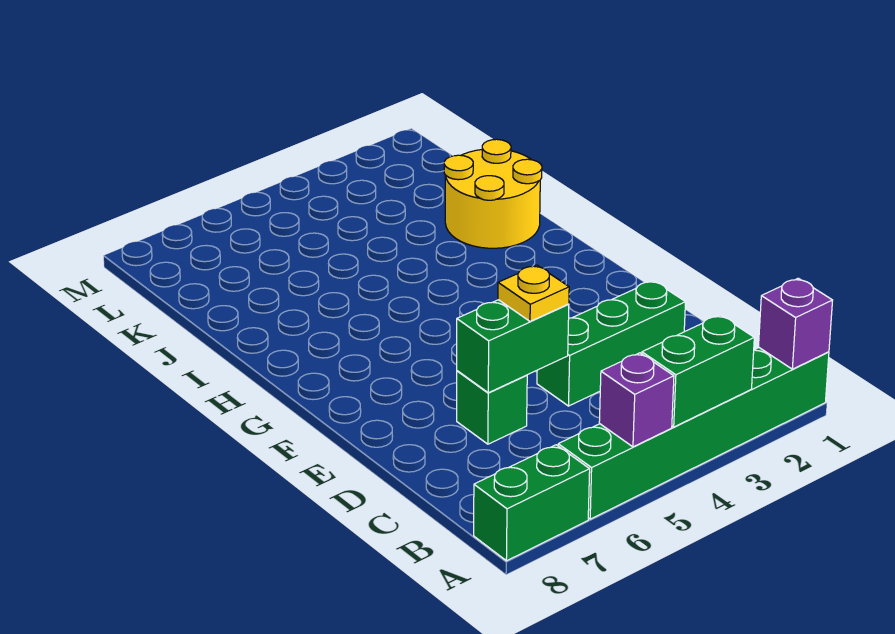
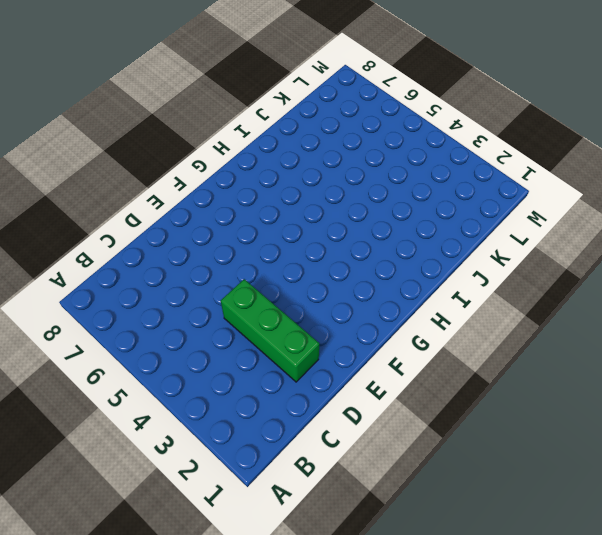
none -> green brick A1:A6 level 1
none -> green brick A7:A8 level 1

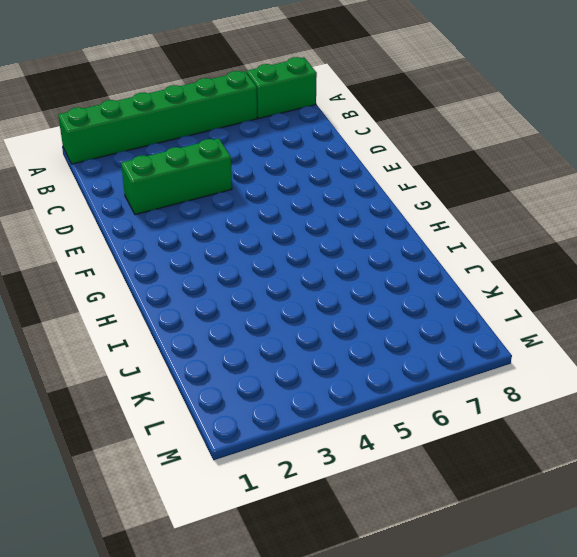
none -> green brick D6 level 1
none -> yellow round brick I1:J2 level 1

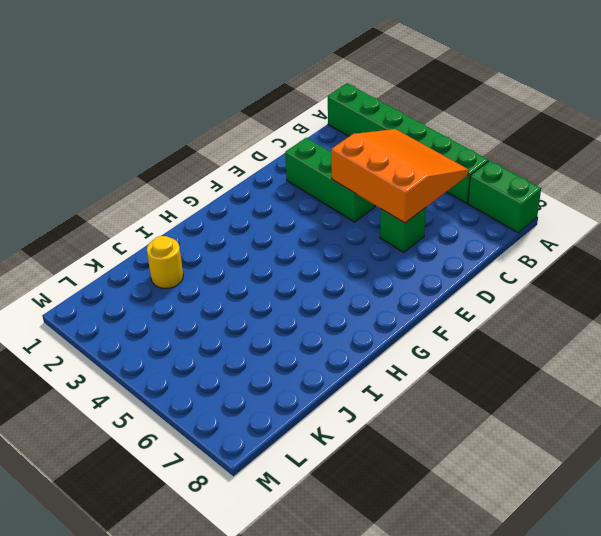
orange slope B4:D6 level 2 top D -> green brick D5:D6 level 2
yellow round brick J2 level 1 -> yellow round brick I1:J2 level 1
none -> purple brick A1 level 2
none -> green brick A3:A4 level 2

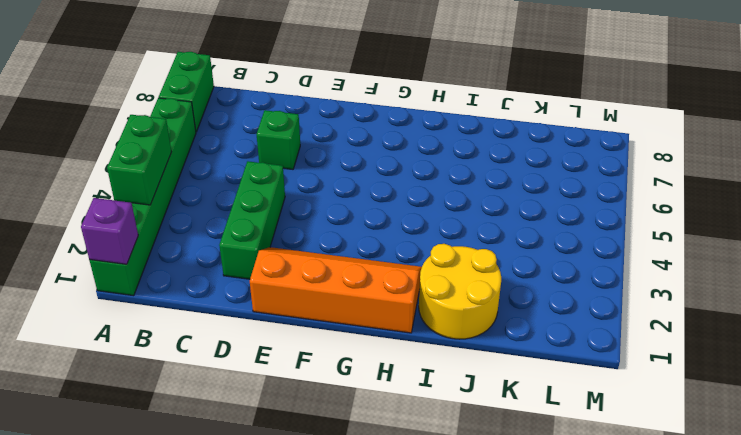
orange slope E1:H2 level 1 top 1 -> none
none -> purple brick A5 level 2
none -> green brick D5:D6 level 2

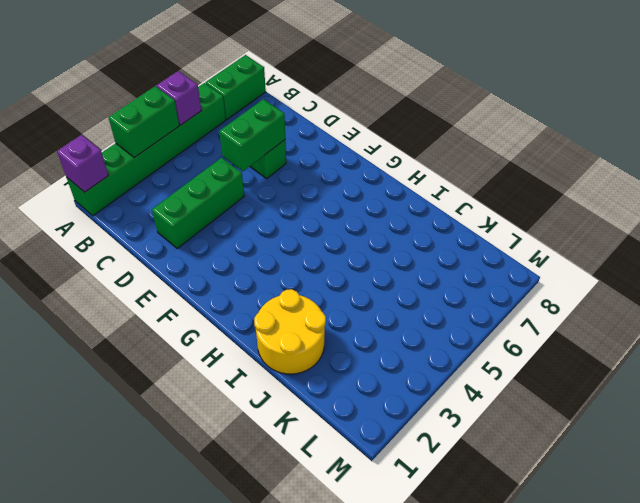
none -> yellow plate D5 level 3

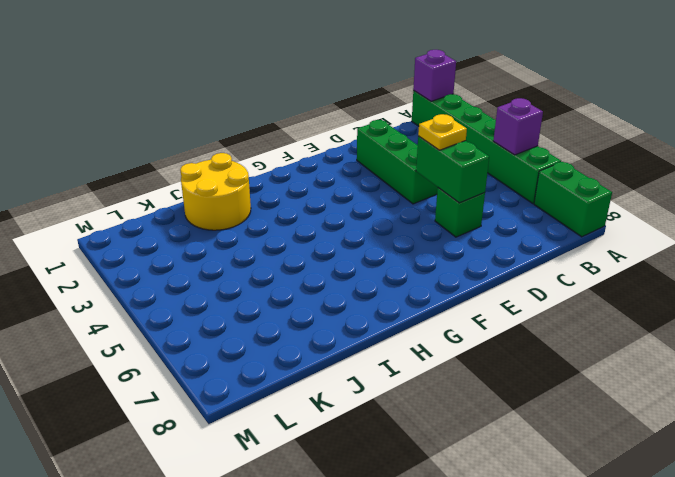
none -> green brick A3:A4 level 2

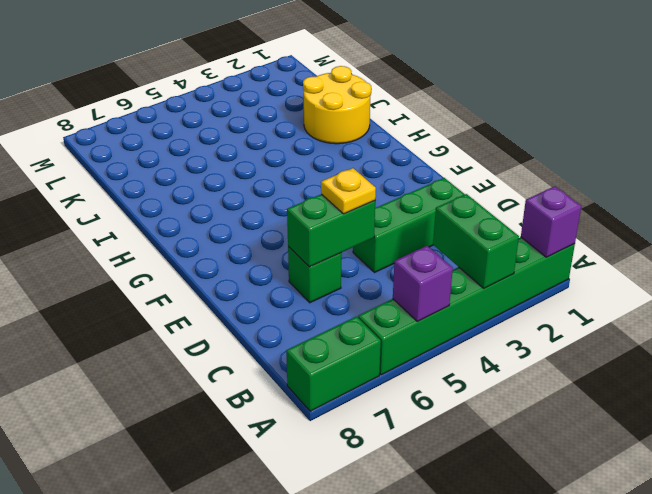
green brick A3:B3 level 2 -> green brick A3:A4 level 2

